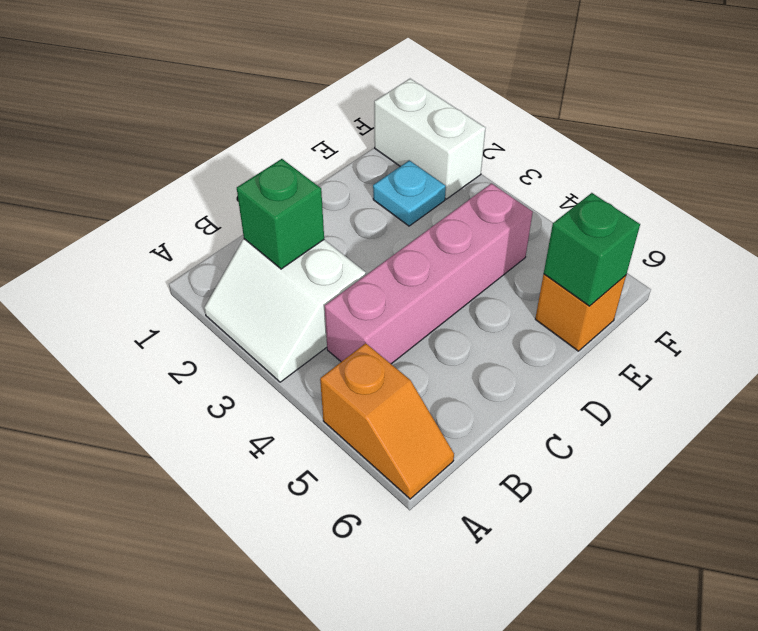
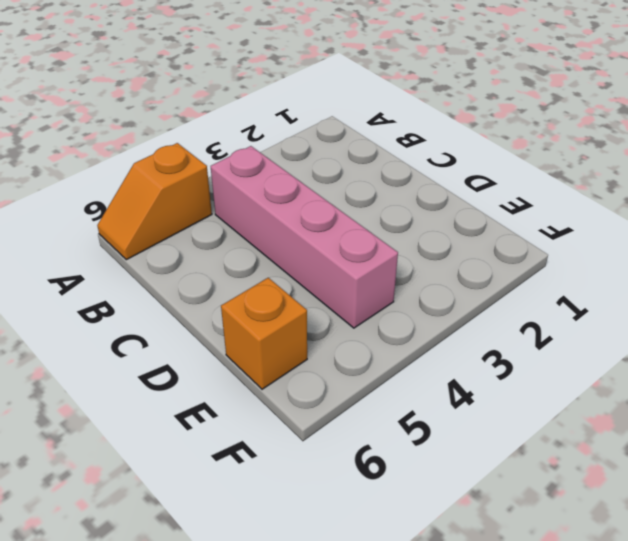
none -> white slope A2:B3 level 1 top B
none -> cyan plate E2 level 1

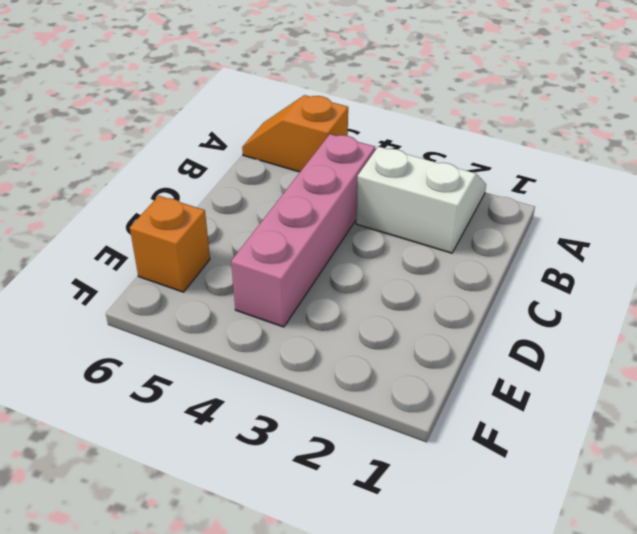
none -> cyan plate E2 level 1
none -> white brick F1:F2 level 1

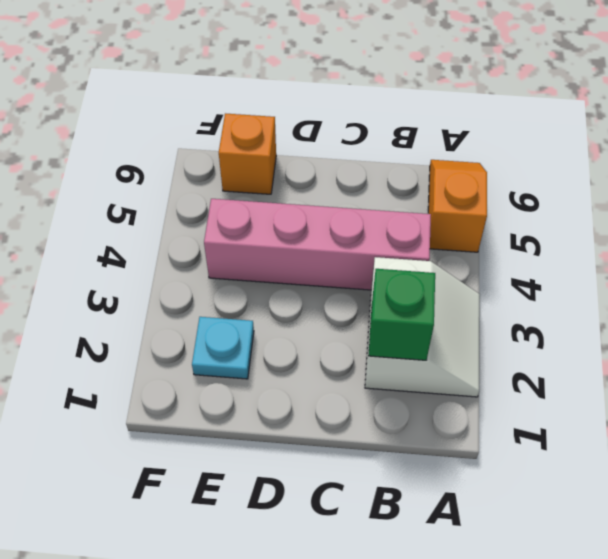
none -> white brick F1:F2 level 1
none -> green brick E6 level 2

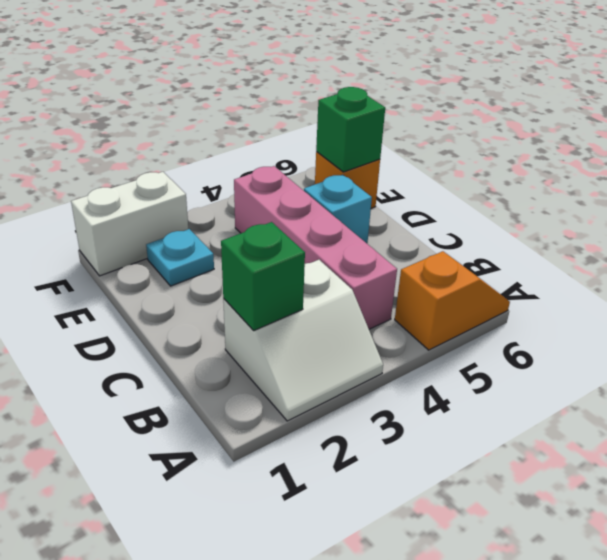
cyan brick D5 level 1 -> none

